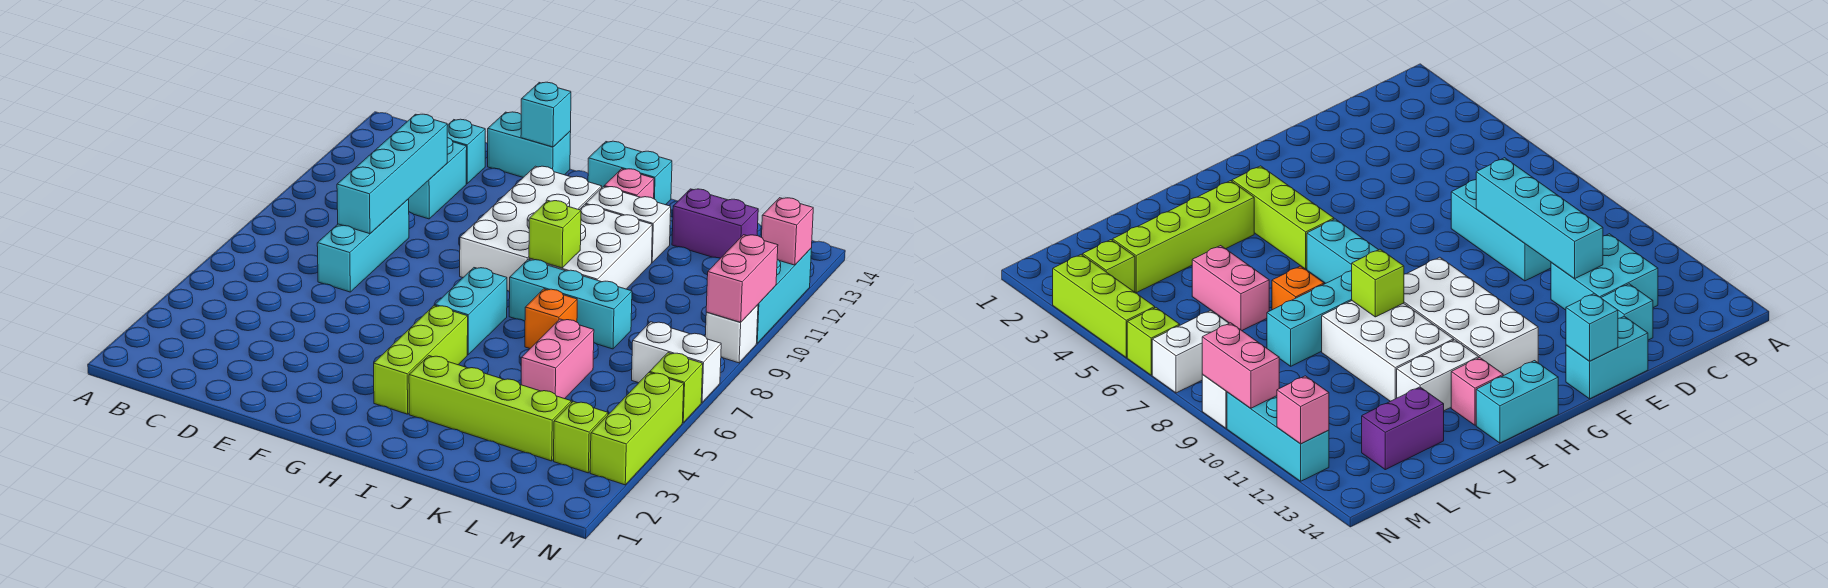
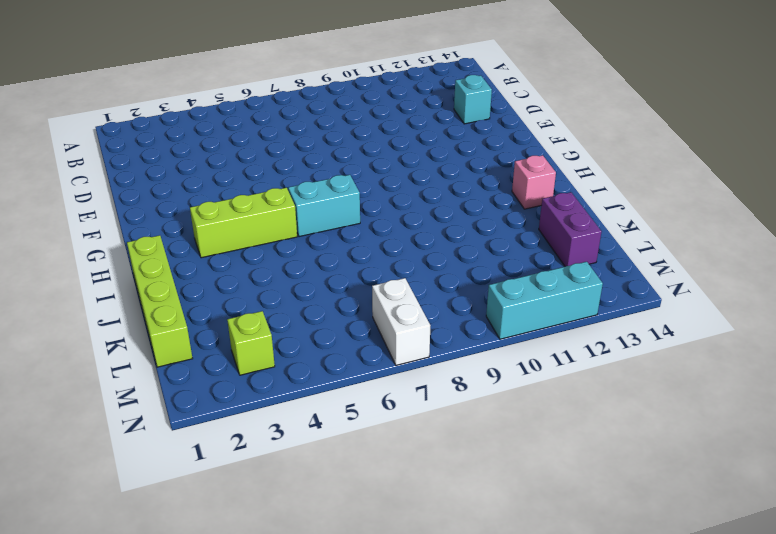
lime brick I1:L1 level 1 -> lime brick I3:L3 level 1
none -> cyan brick C11:D12 level 1
none -> cyan brick D7:D9 level 1
none -> cyan brick E14:F14 level 1

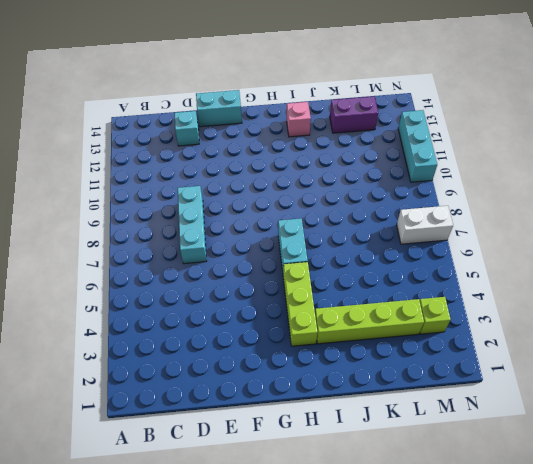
none -> cyan brick C11:D12 level 1
none -> white brick G9:H12 level 1
none -> cyan brick H14:I14 level 1

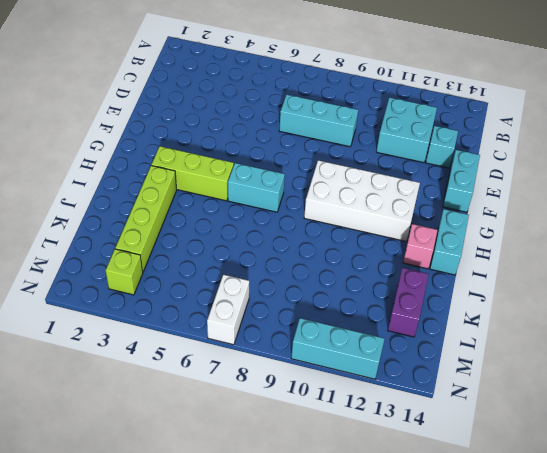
none -> cyan brick I8:K8 level 1
none -> white brick I9:J11 level 1
none -> white brick I12:J12 level 1

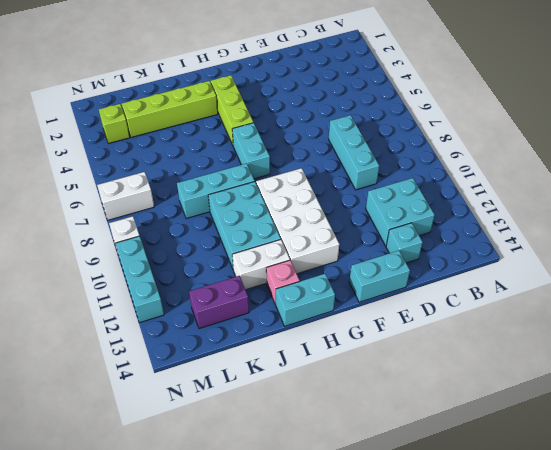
cyan brick I9:J11 level 1 -> white brick I9:J11 level 1
none -> orange brick J7 level 1
none -> pink brick K5:K6 level 1
none -> lime brick N3:N5 level 1

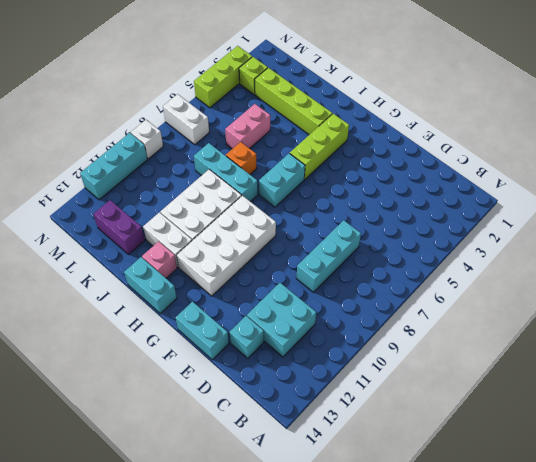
none -> lime brick N6 level 1
none -> cyan brick D8:D11 level 2
none -> cyan brick F14 level 2

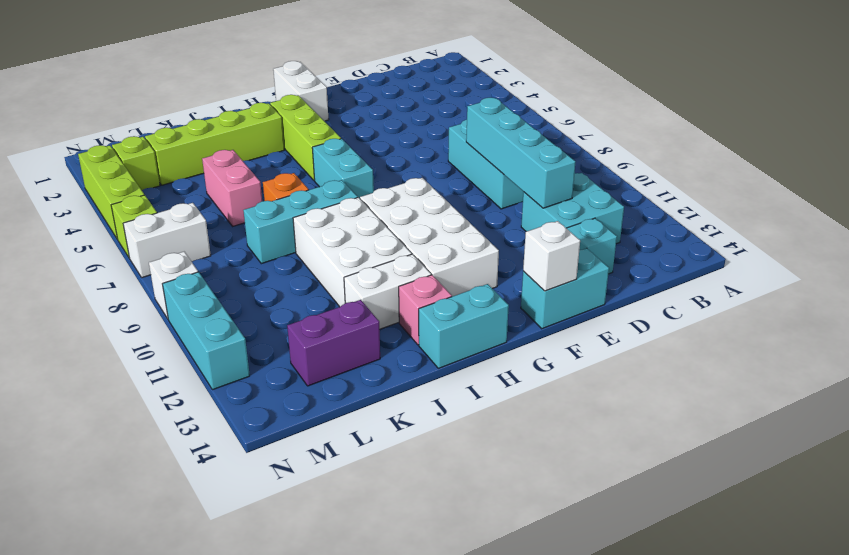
white brick F14 level 2 -> cyan brick F14 level 2
white brick G1:G2 level 1 -> none
none -> lime brick I9 level 2
none -> pink brick N9:N10 level 2
none -> pink brick N12 level 2

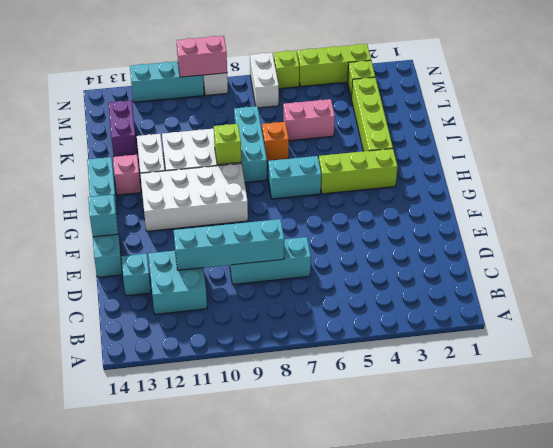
none -> pink brick N12 level 2

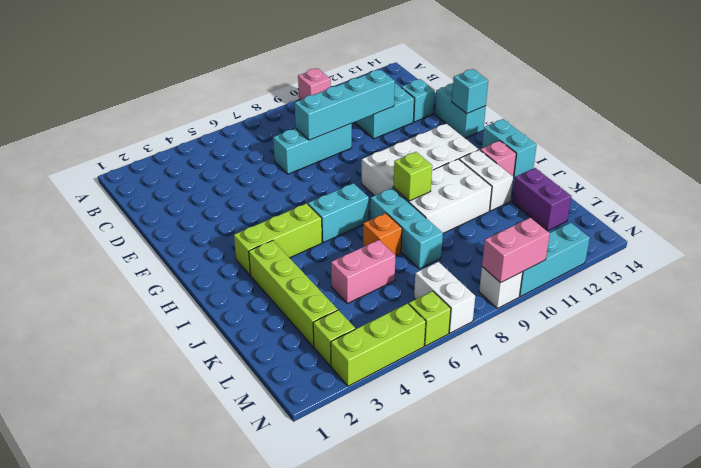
pink brick A10 level 1 -> pink brick N12 level 2

